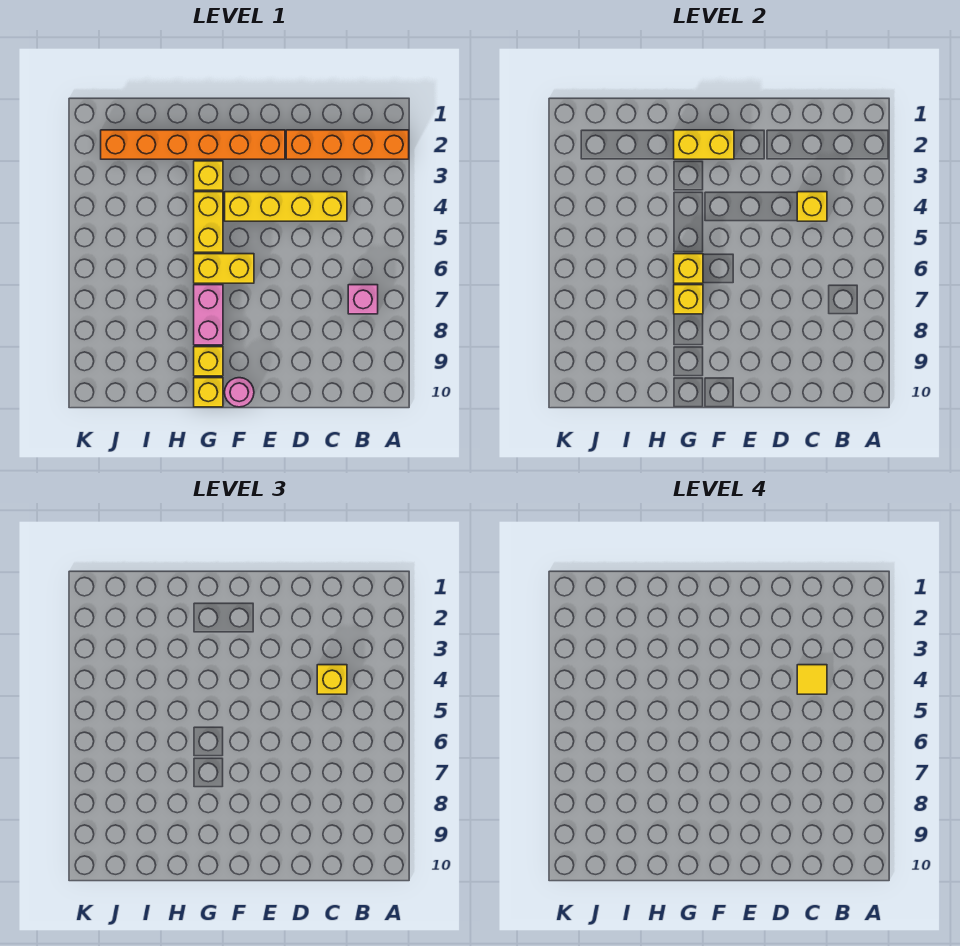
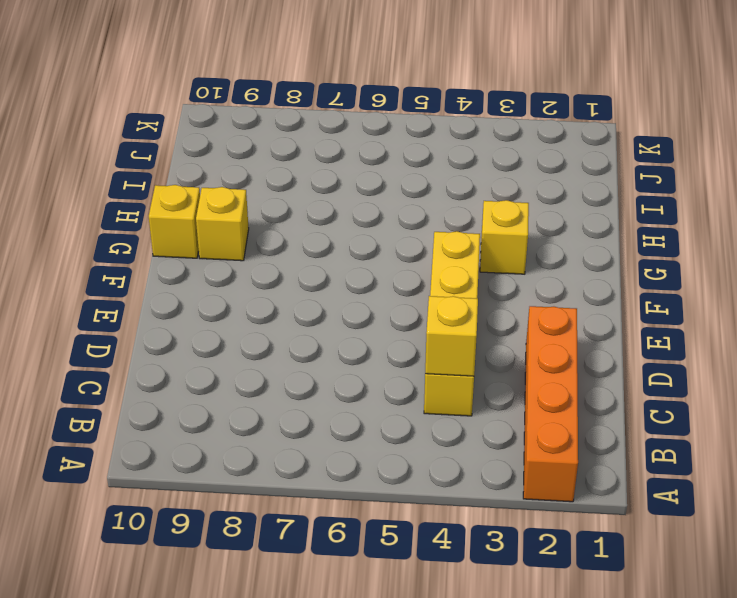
none -> pink brick B7 level 1
none -> orange brick E2:J2 level 1
none -> yellow brick F6:G6 level 1

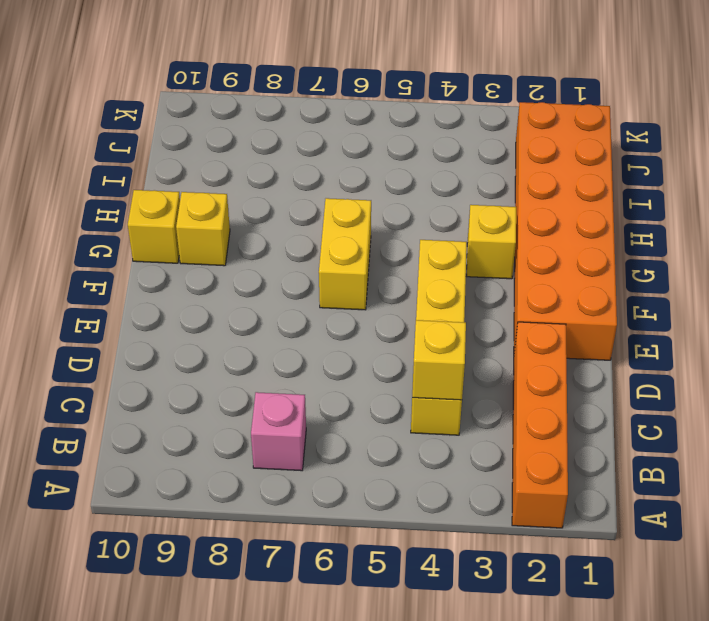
orange brick E1:J2 level 1 -> orange brick E2:J2 level 1
none -> pink round brick F10 level 1
none -> yellow brick G4:G5 level 1
none -> pink brick G7:G8 level 1

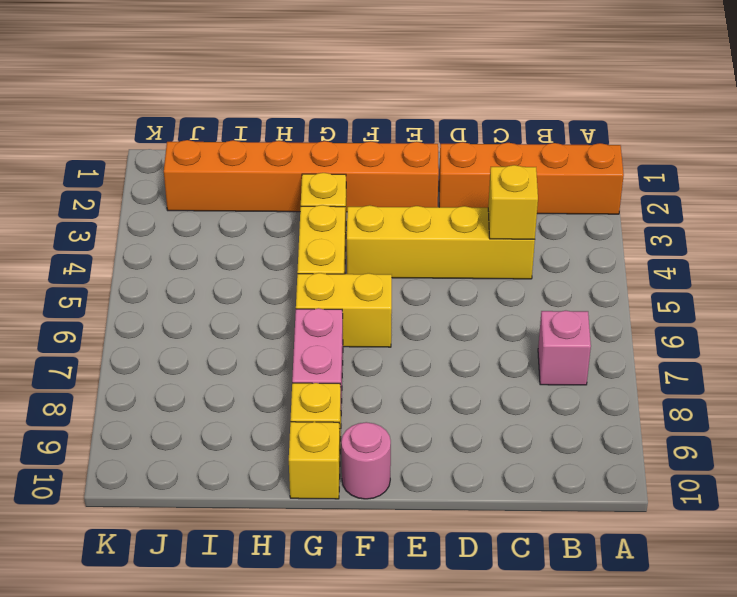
none -> yellow brick F2:G2 level 2
none -> yellow brick G6 level 2
none -> yellow brick G7 level 2

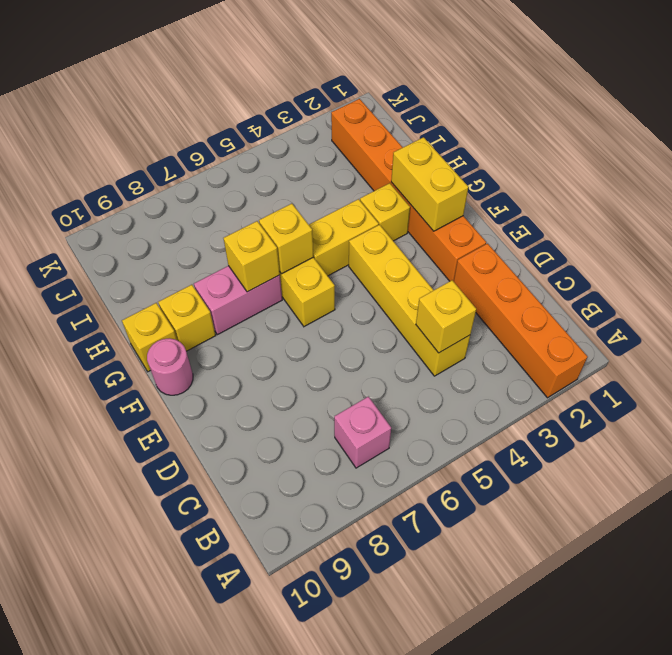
none -> yellow brick C4 level 3
none -> yellow tile C4 level 4

